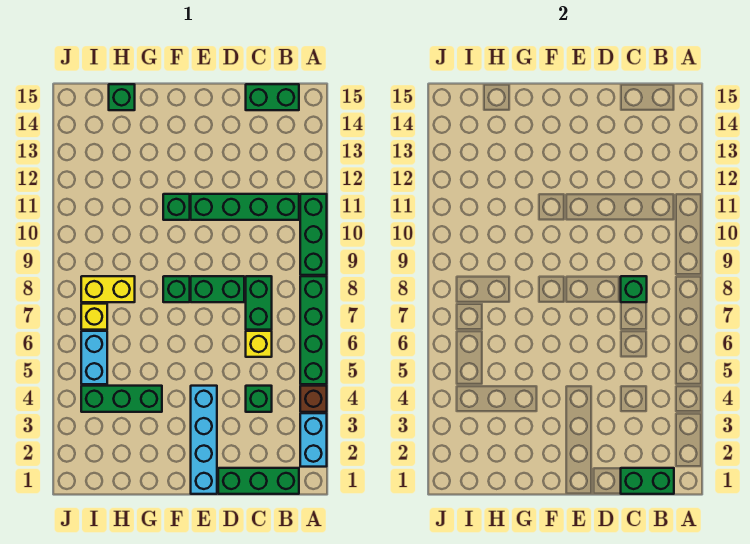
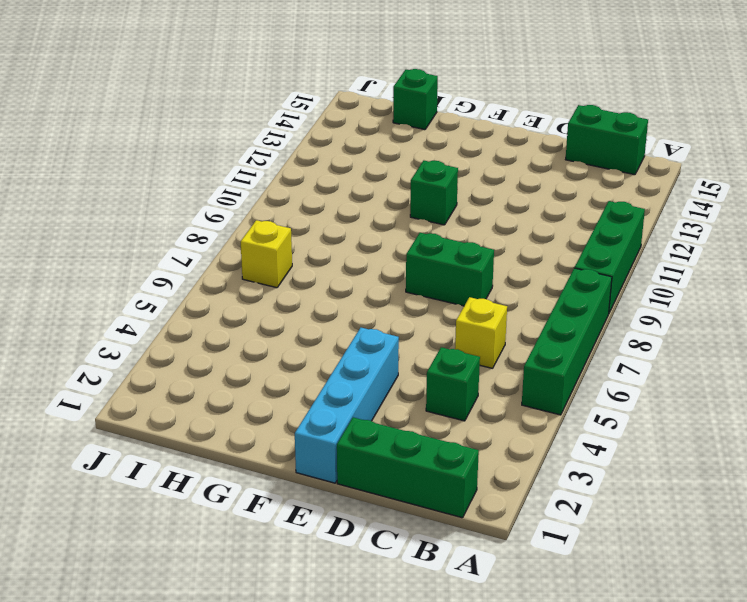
none -> cyan brick A2:A3 level 1
none -> brown brick A4 level 1
none -> green brick B11:E11 level 1

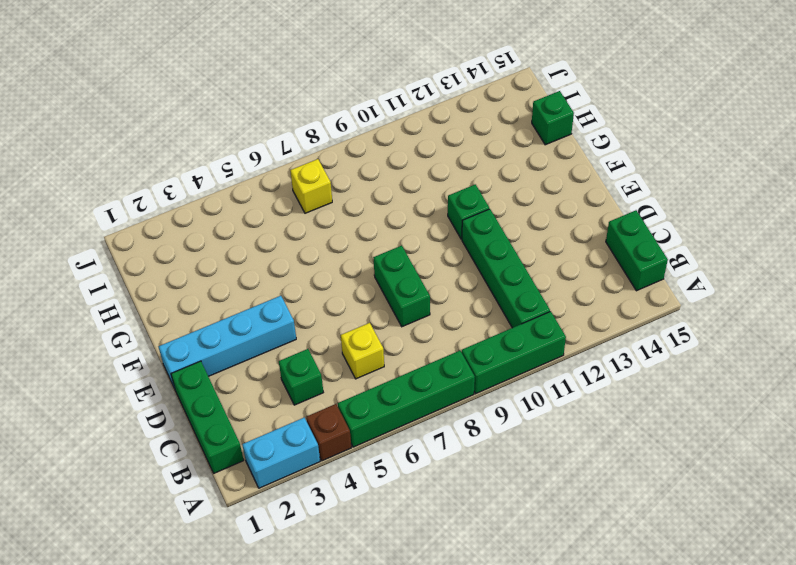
none -> green brick C7:C8 level 1
none -> green brick F8 level 1
none -> green brick G4:I4 level 1

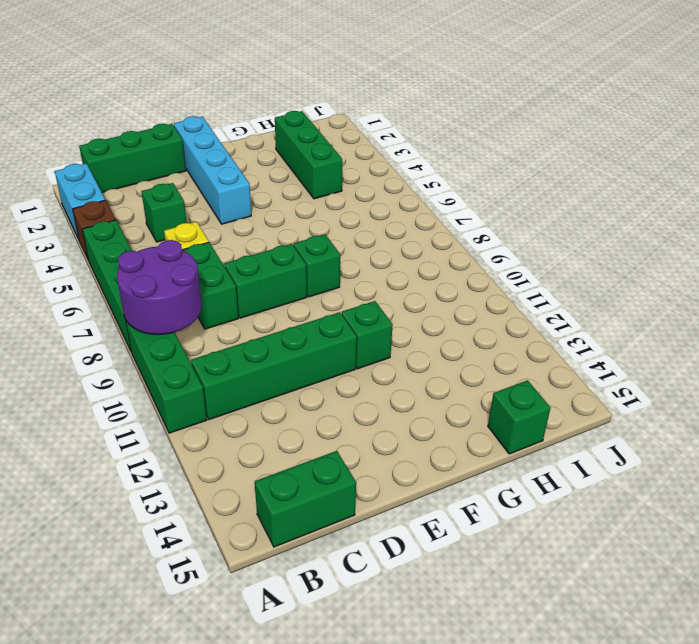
purple round brick A8:B9 level 2 -> none
green brick H2:H4 level 1 -> green brick G4:I4 level 1
none -> yellow brick H8:I8 level 1
none -> cyan brick I5:I6 level 1
none -> yellow brick I7 level 1

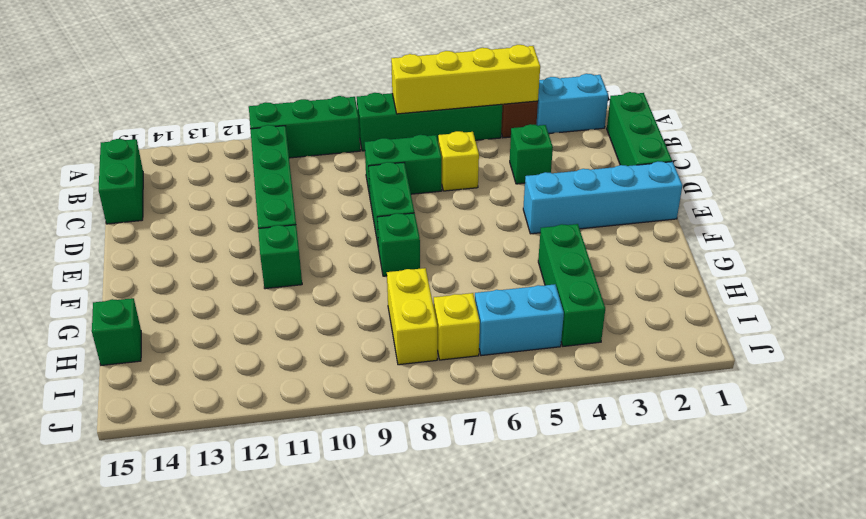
yellow brick A4:A7 level 2 -> none
none -> green brick B1:C1 level 2
none -> green brick C8 level 2

